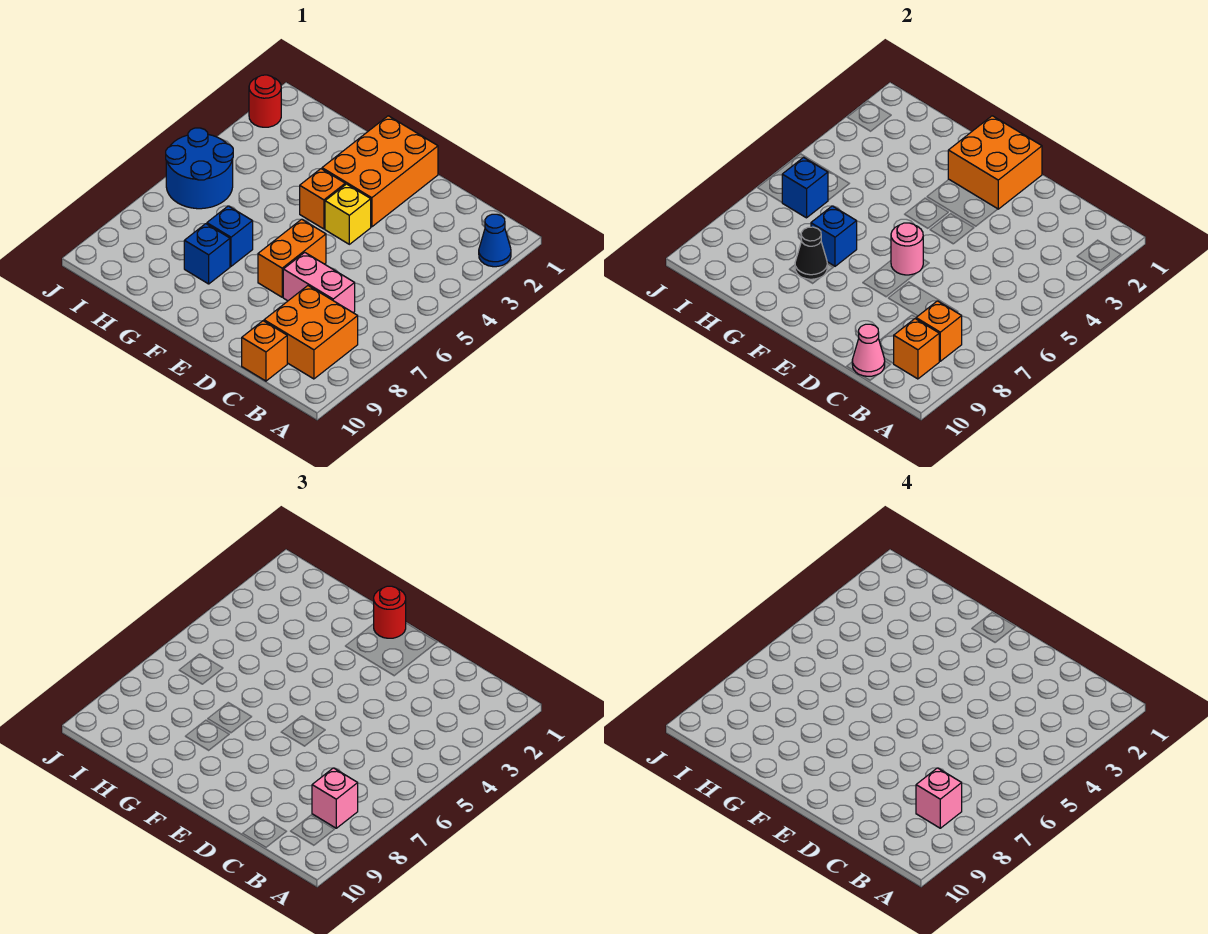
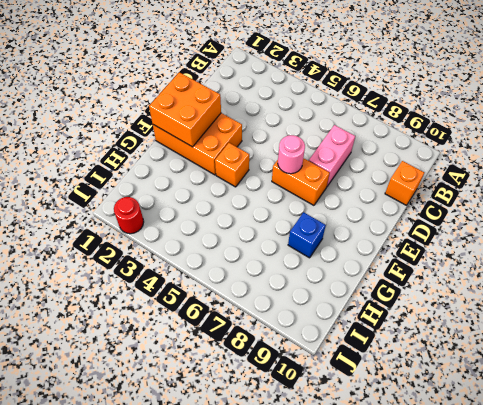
none -> blue cone A2 level 1
none -> orange brick B8:C9 level 1
none -> yellow brick E4 level 1

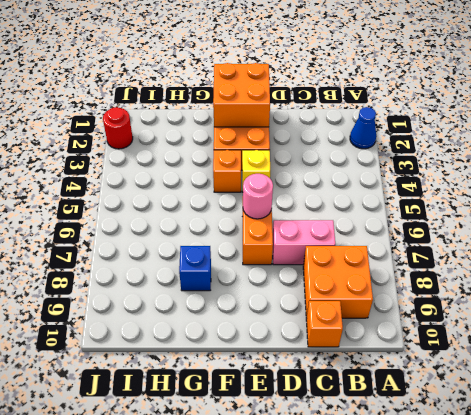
none -> blue brick G7 level 1
none -> blue round brick I5:J6 level 1
none -> orange brick B8 level 2

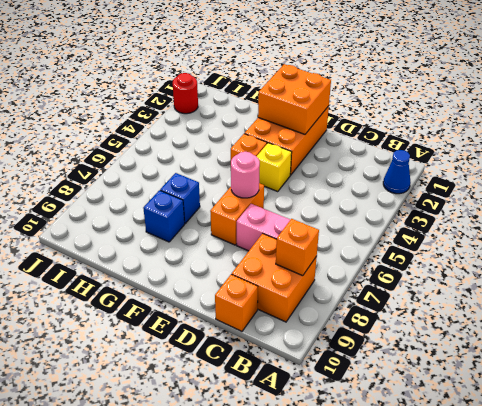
none -> blue round brick I5:J6 level 1
none -> orange brick B9 level 2
none -> pink cone C10 level 2

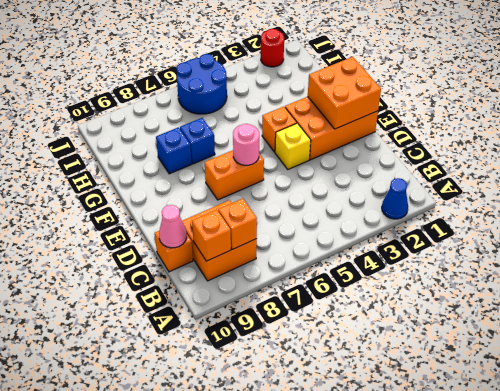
none -> pink brick C7:D7 level 1
none -> blue brick G7 level 2
none -> black cone G8 level 2

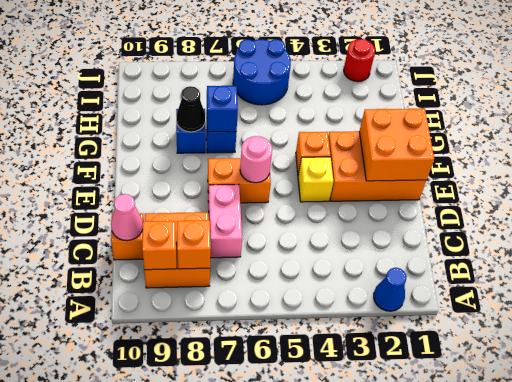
none -> blue brick I6 level 2
none -> pink brick B8 level 3
none -> red round brick F1 level 3

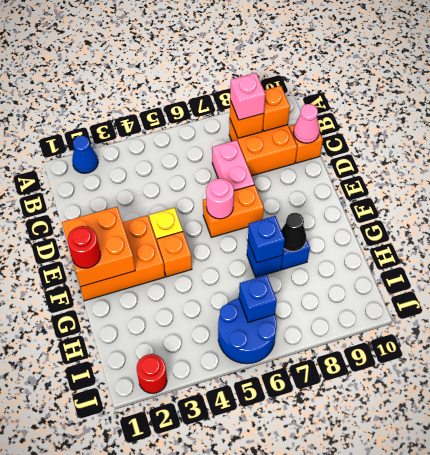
none -> pink brick B8 level 4

